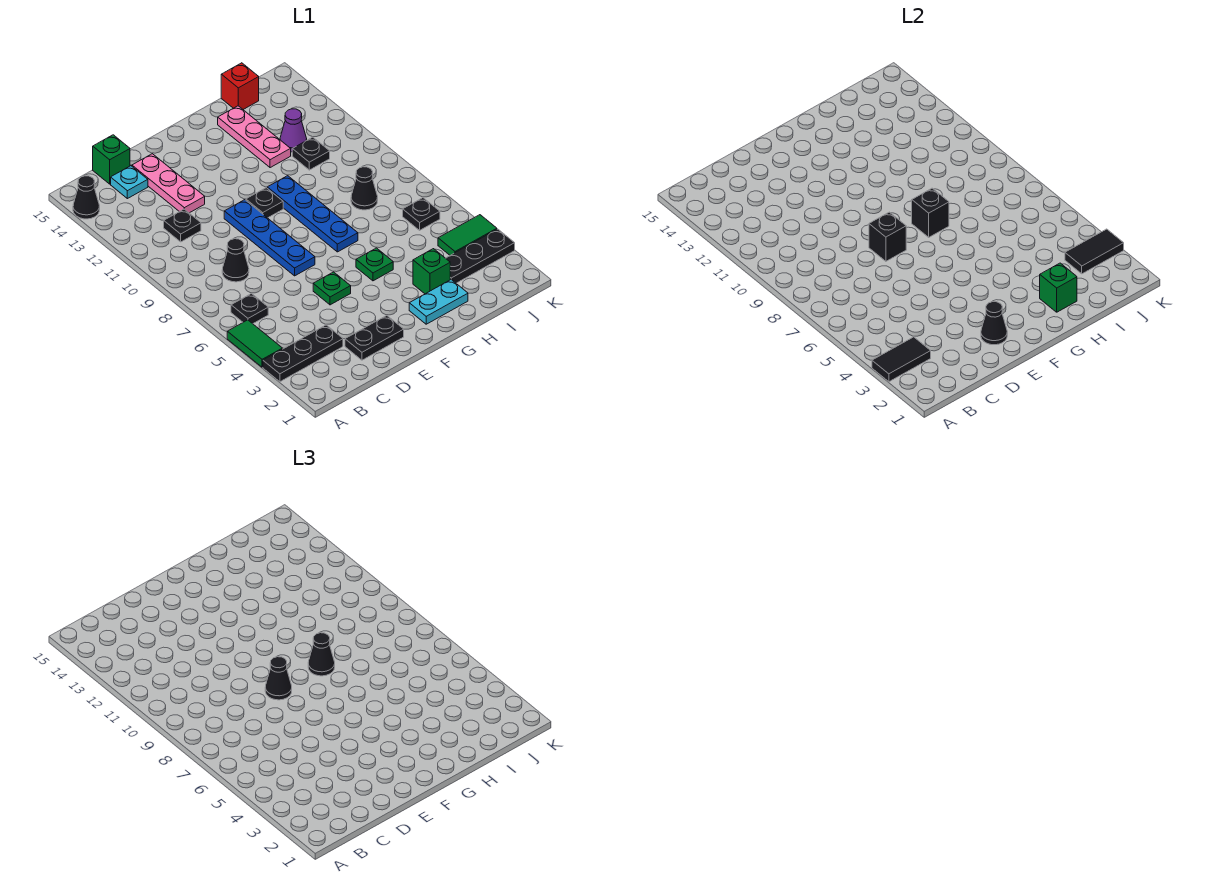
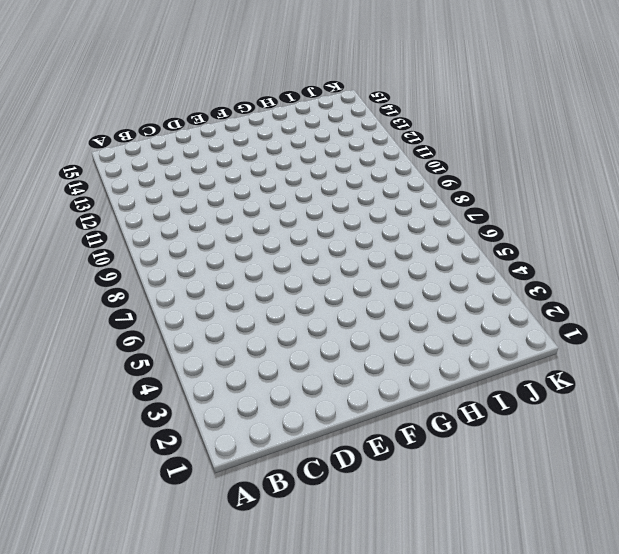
none -> black plate A3:C3 level 1
none -> green tile A4:A5 level 1
none -> black cone A14 level 1
none -> black plate B6 level 1

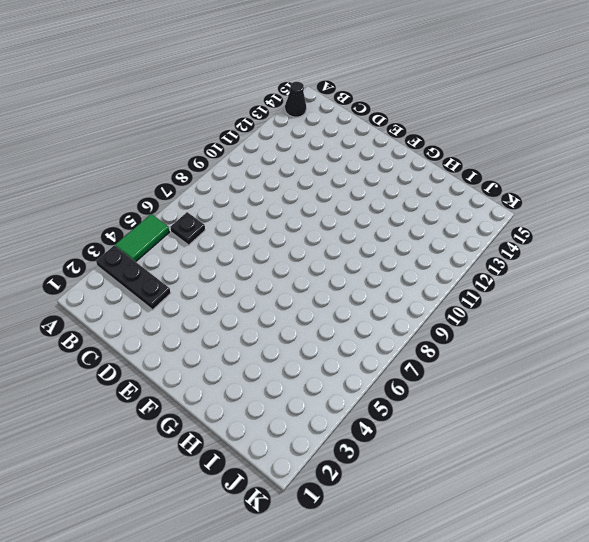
none -> black cone C8 level 1
none -> black plate C11 level 1
none -> cyan plate C14 level 1
none -> green brick C15 level 1

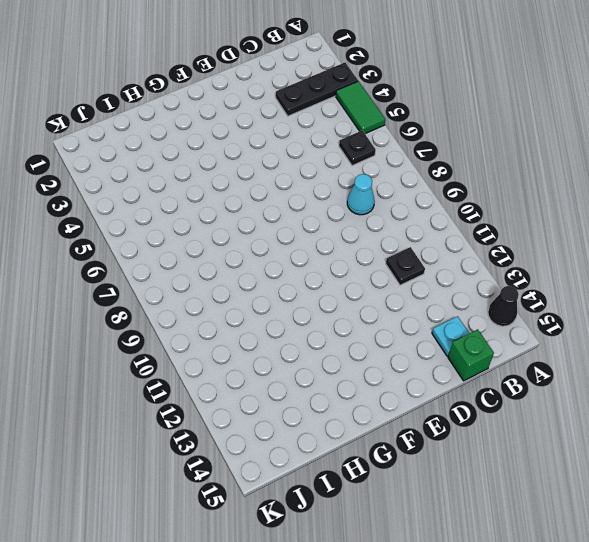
cyan cone C8 level 1 -> black cone C8 level 1
none -> black plate D2:E2 level 1
none -> pink plate D12:D14 level 1
none -> green plate E5 level 1
none -> blue plate E7:E10 level 1

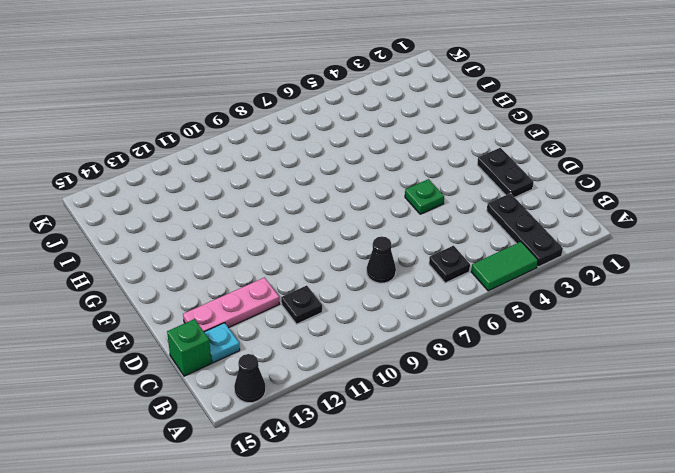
none -> blue plate E7:E10 level 1
none -> black plate F10 level 1
none -> cyan plate G2:H2 level 1
none -> green plate G5 level 1

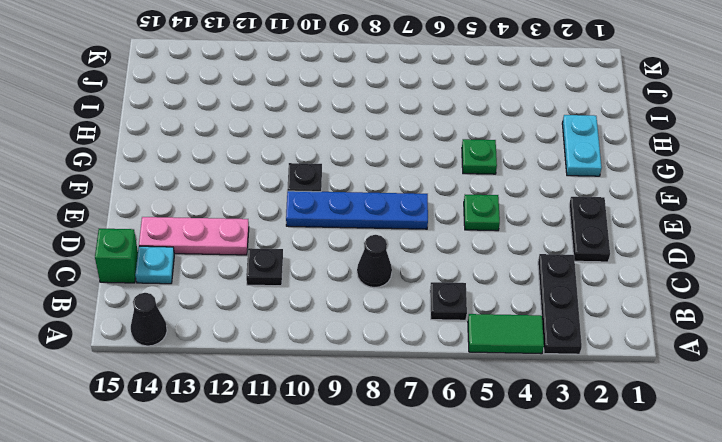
none -> blue plate G7:G10 level 1
none -> green brick H3 level 1
none -> pink plate H12:H14 level 1
none -> black plate I3:K3 level 1

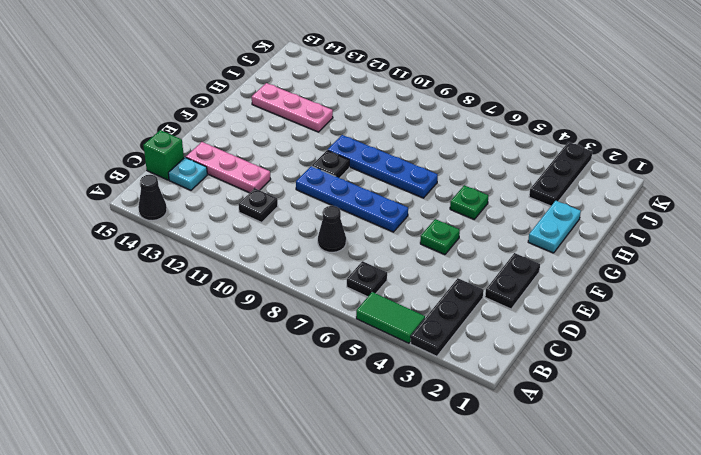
none -> green brick H3 level 1
none -> black cone I8 level 1
none -> black plate I11 level 1
none -> purple cone I12 level 1

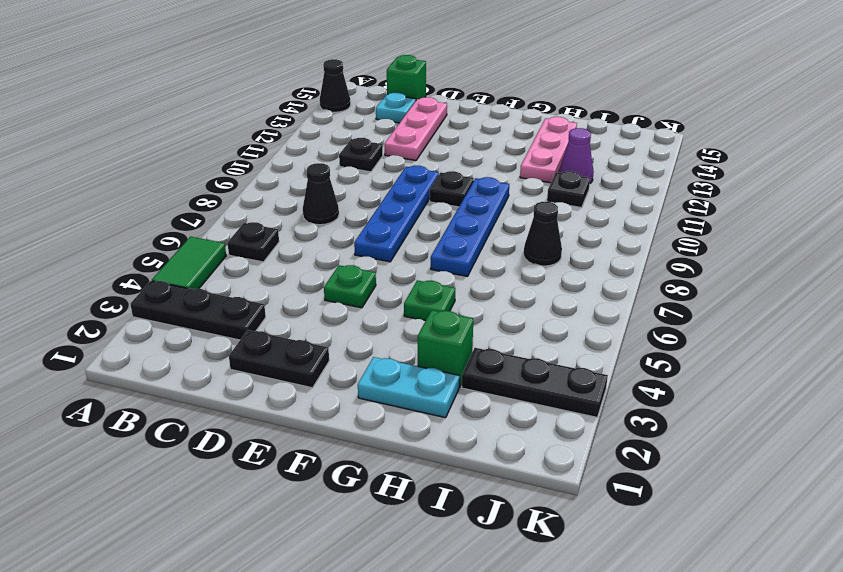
none -> red brick I15 level 1
none -> green tile J4:K4 level 1
none -> black plate J6 level 1
none -> black tile A3:B3 level 2

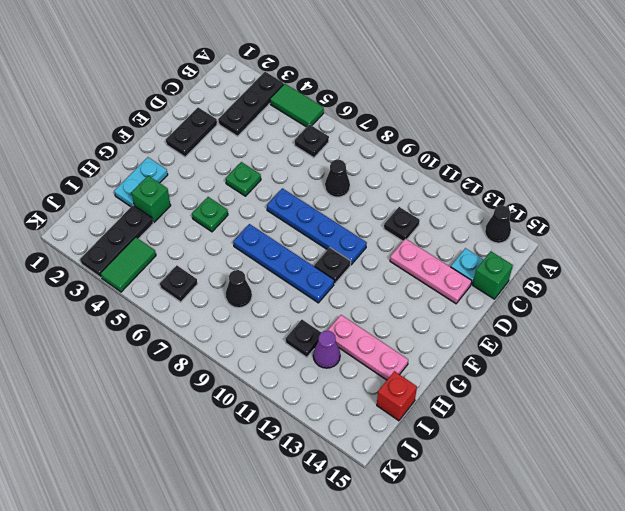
none -> black tile A3:B3 level 2
none -> black cone E2 level 2
none -> black brick E8 level 2
none -> black brick G8 level 2

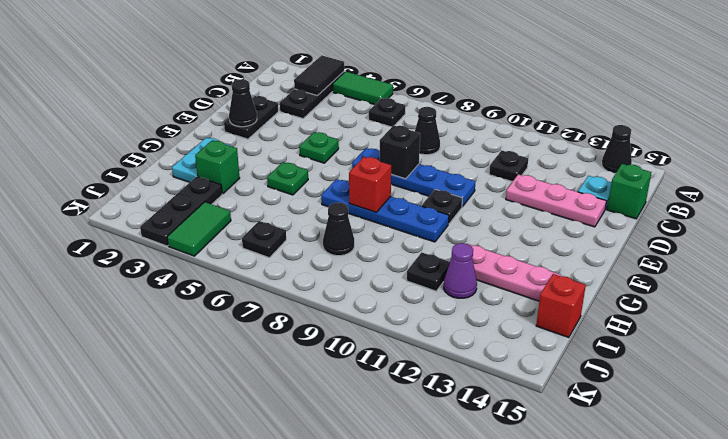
red brick G8 level 2 -> black brick G8 level 2
none -> green brick H2 level 2
none -> black tile J3:K3 level 2
none -> black cone E8 level 3
none -> black cone G8 level 3

